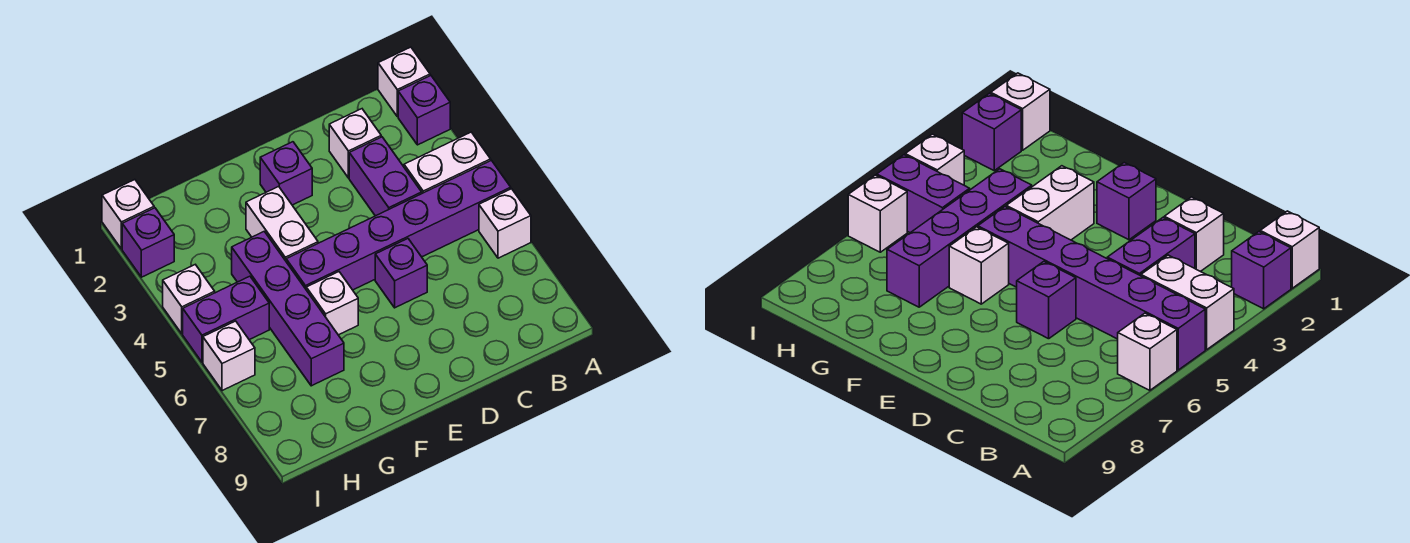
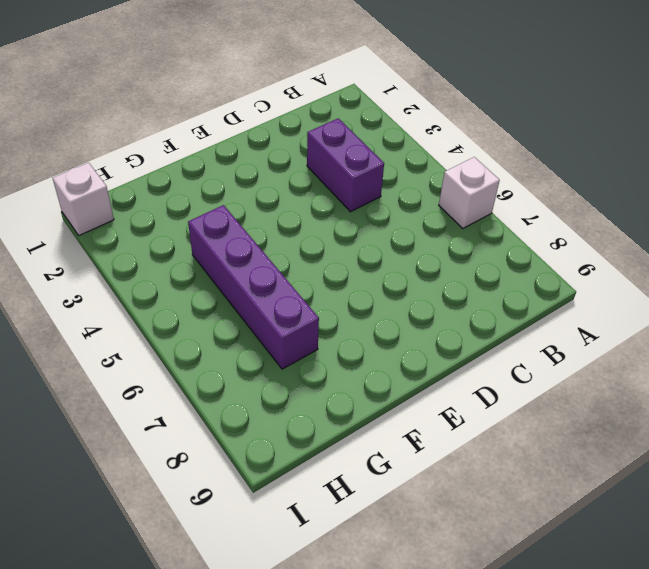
none -> white brick A1 level 1
none -> purple brick A2 level 1
none -> white brick A4:B4 level 1

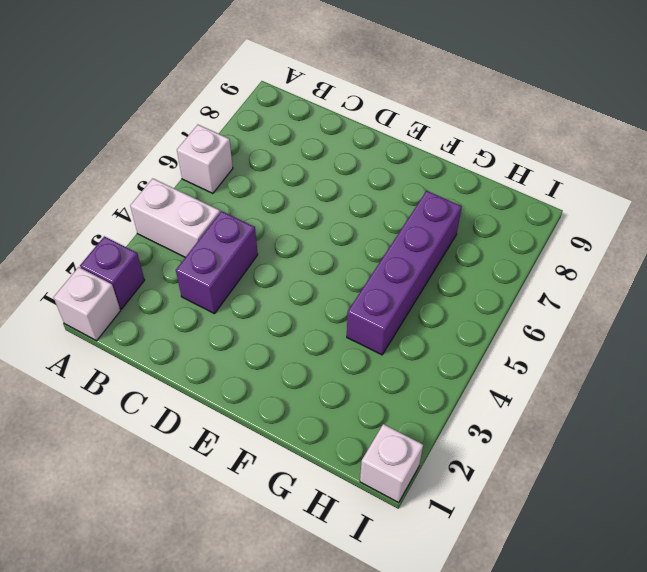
none -> purple brick A5:F5 level 1
none -> white brick C2 level 1
none -> purple brick D6 level 1

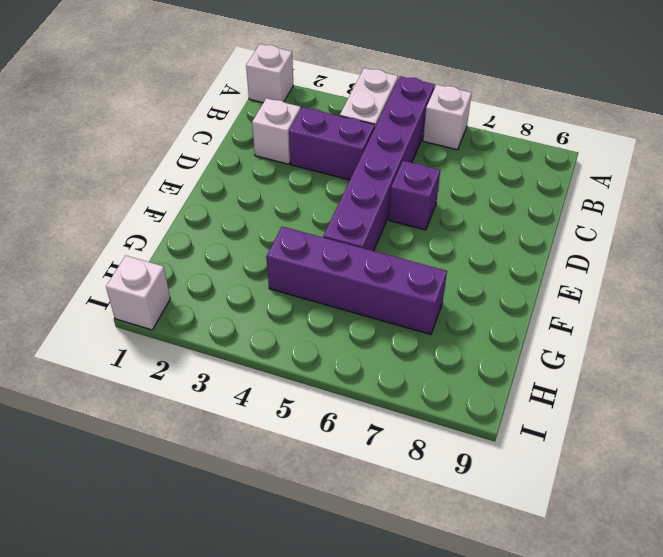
none -> purple brick A2 level 1
none -> purple brick E2 level 1
none -> white brick F3:F4 level 1

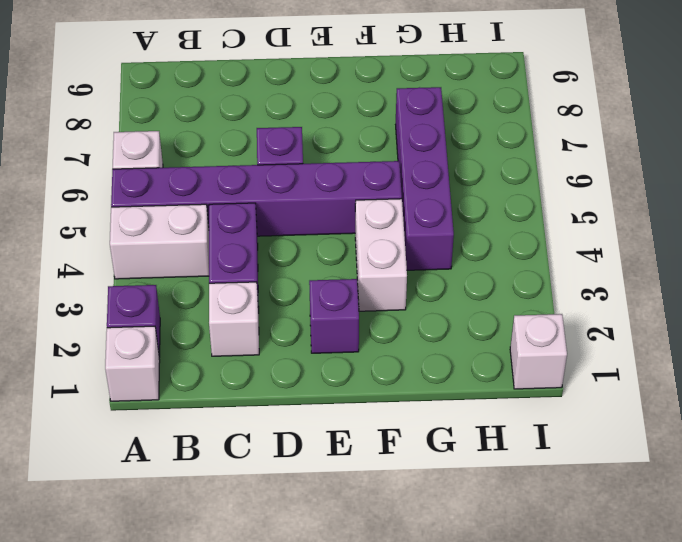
none -> white brick F6 level 1
none -> purple brick H5:I5 level 1
none -> purple brick I2 level 1

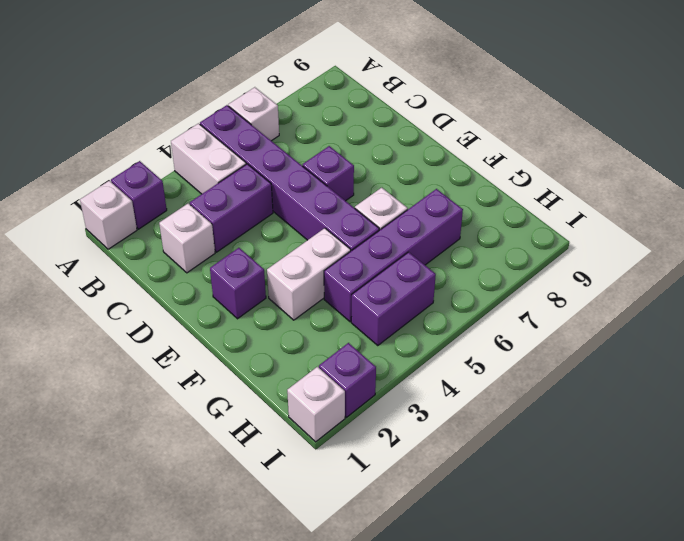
purple brick H4:H5 level 1 -> purple brick H5:I5 level 1
none -> white brick I4 level 1
none -> white brick I6 level 1

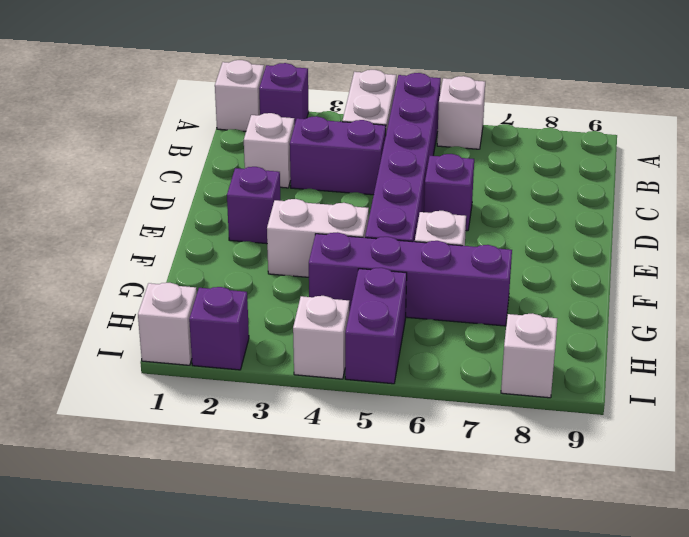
white brick I8 level 1 -> white brick I6 level 1

